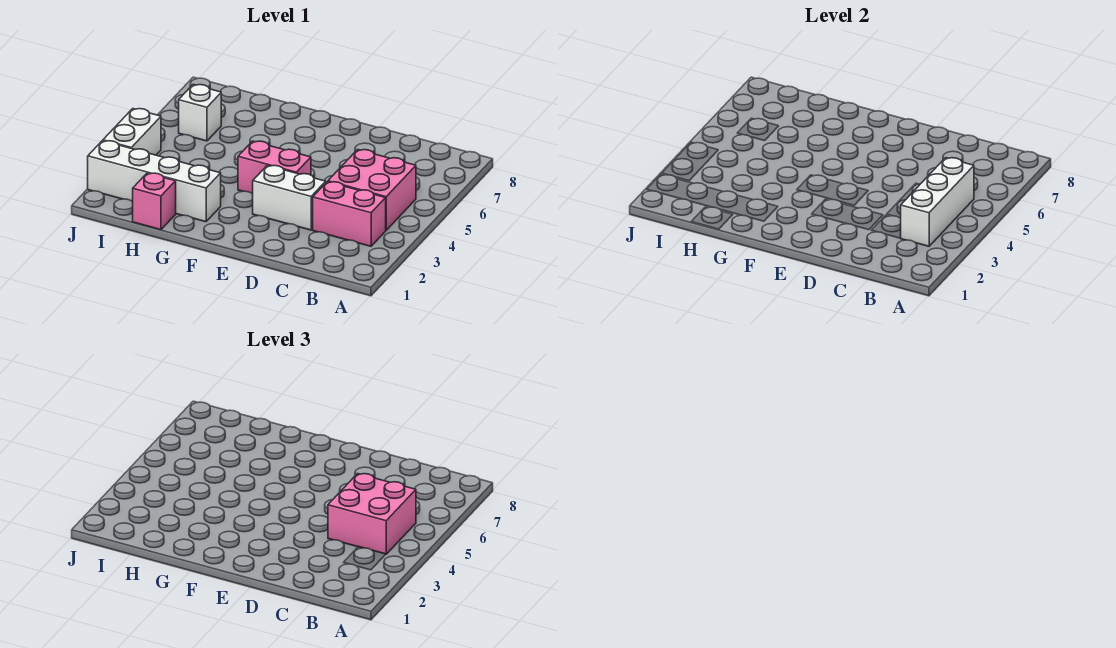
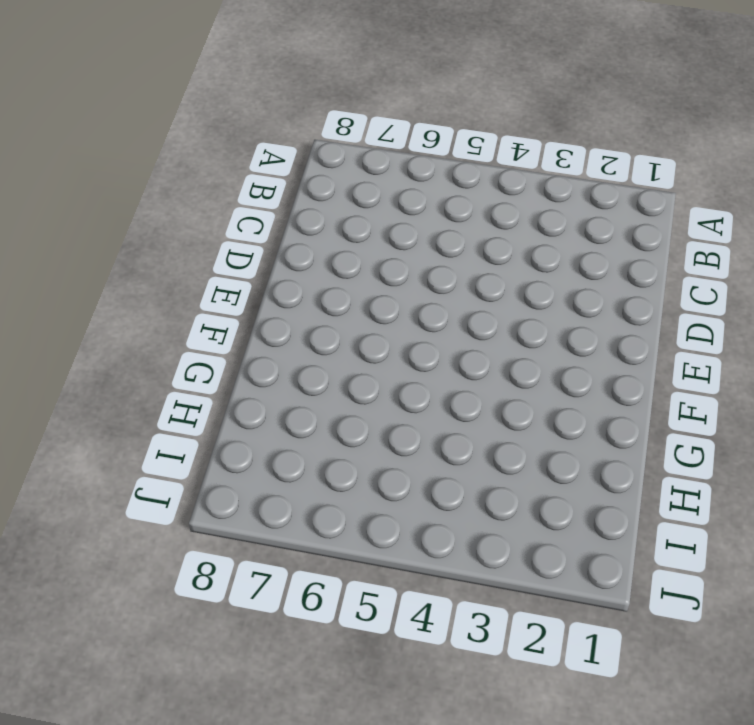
none -> pink brick B3:C3 level 1
none -> pink brick B4:C5 level 1

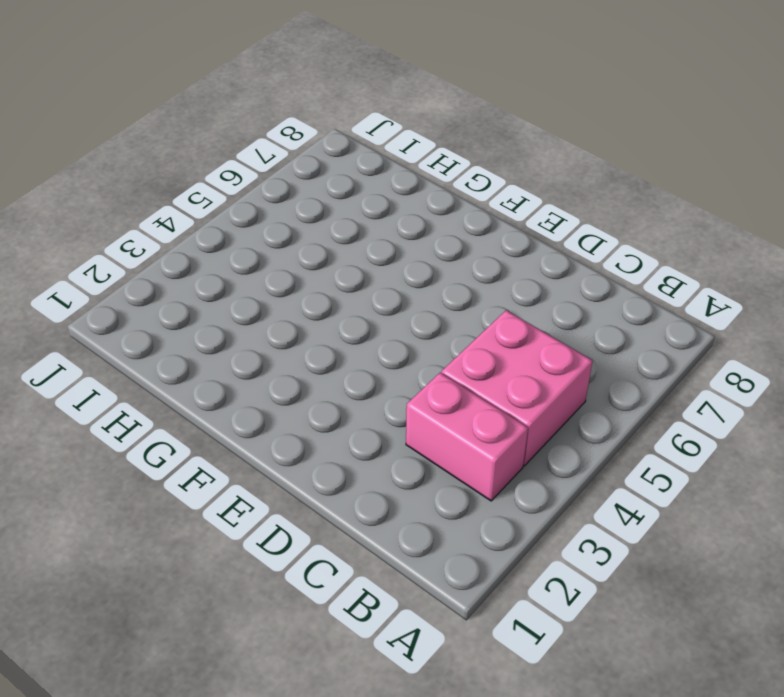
none -> white brick D3:E3 level 1
none -> pink brick E4:F4 level 1

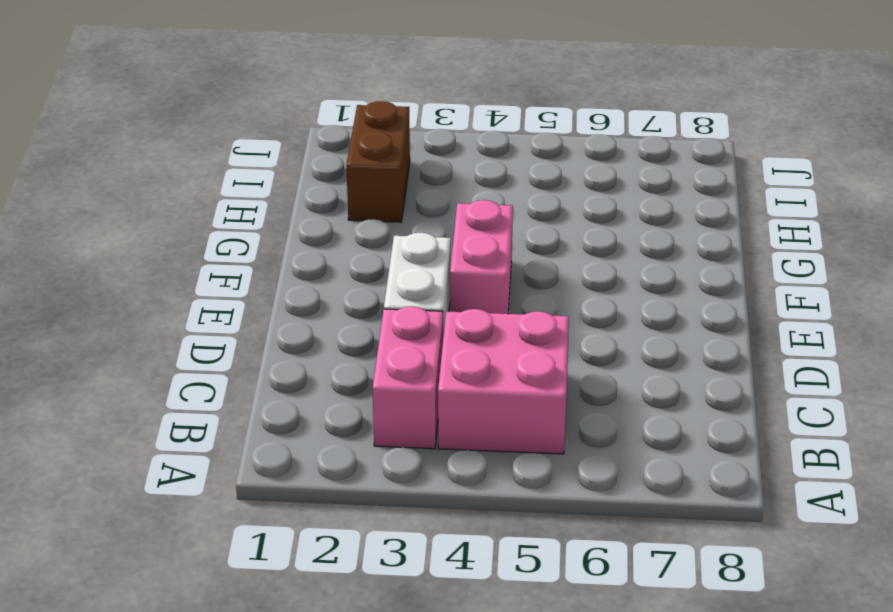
brown brick H2:I2 level 1 -> white brick G2:J2 level 1
none -> pink brick H1 level 1
none -> white brick I6 level 1

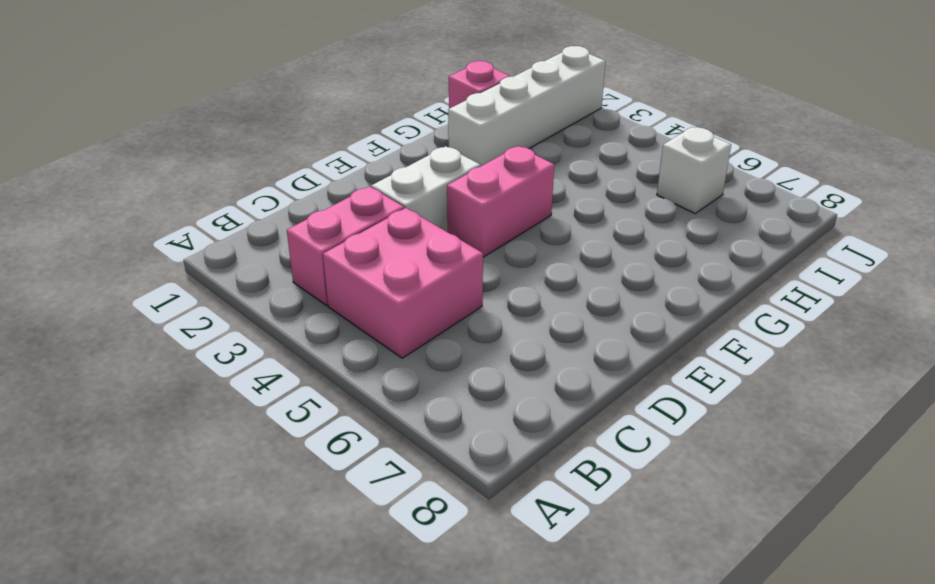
none -> white brick J3:J4 level 1
none -> white brick B3:B5 level 2

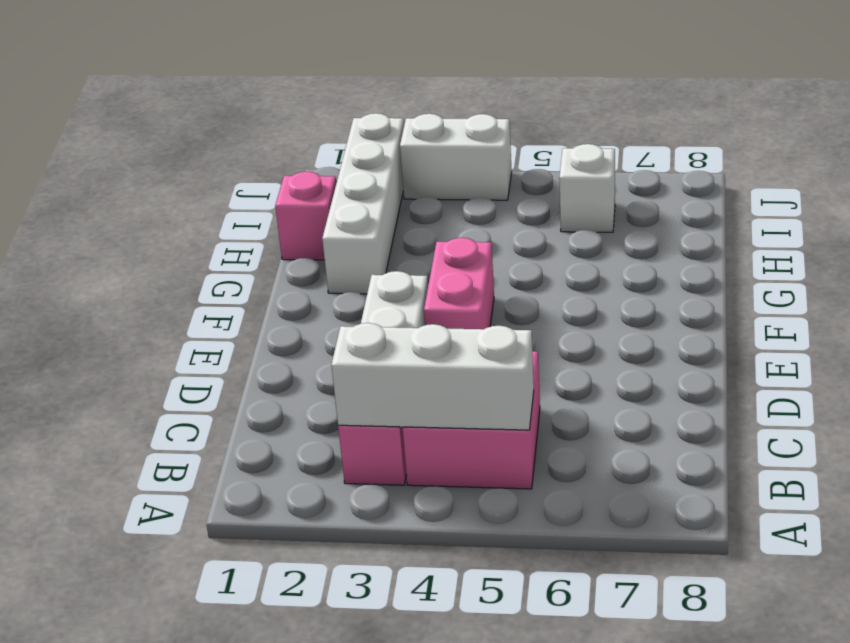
none -> pink brick B4:C5 level 3

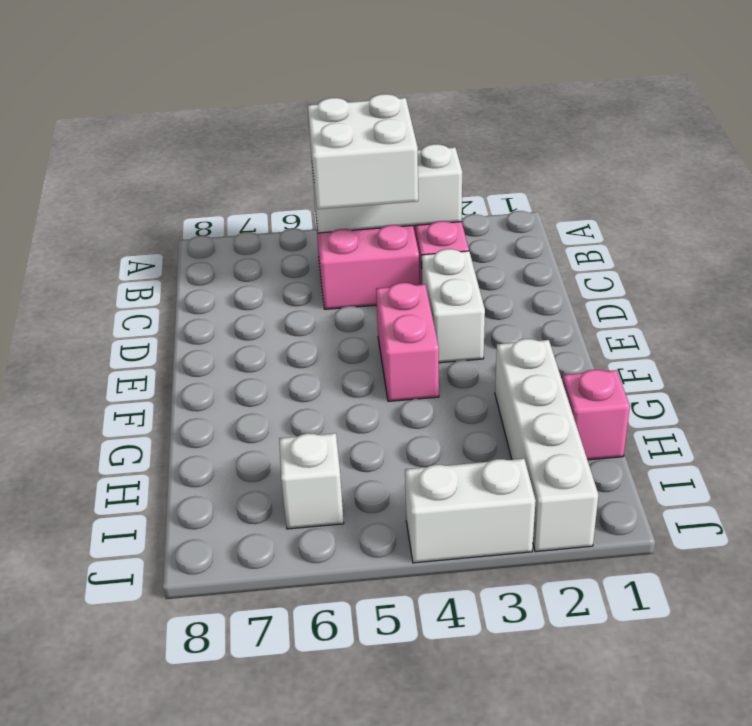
white brick B4:C5 level 3 -> pink brick B4:C5 level 3

